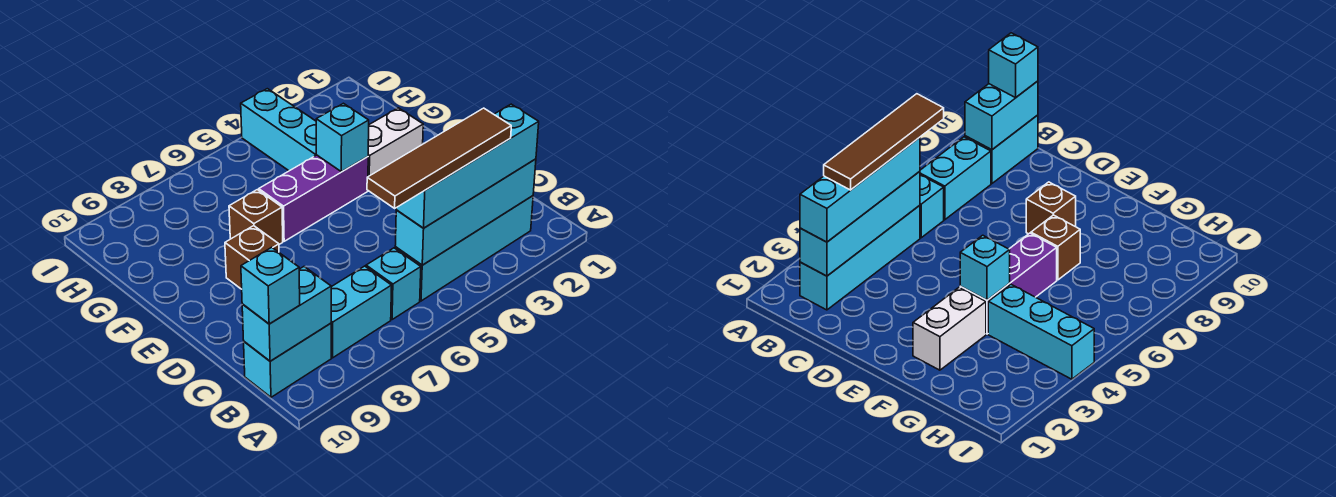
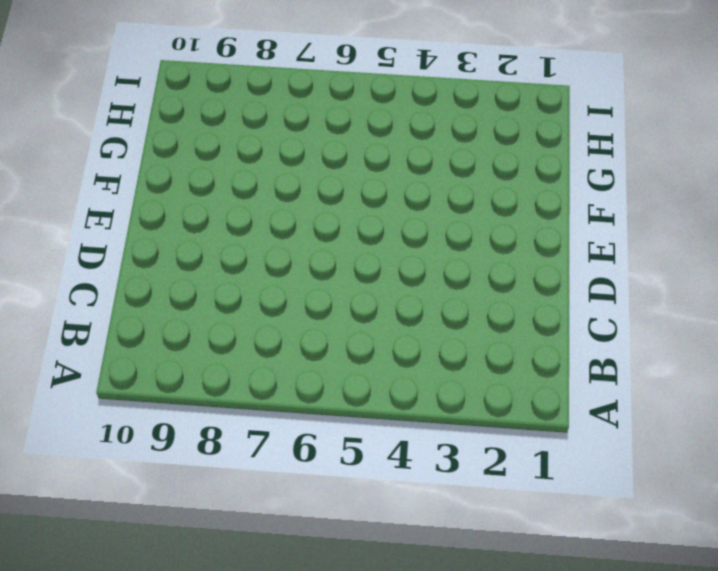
none -> cyan brick B2:B5 level 1
none -> cyan brick B6 level 1
none -> cyan brick B7:B8 level 1

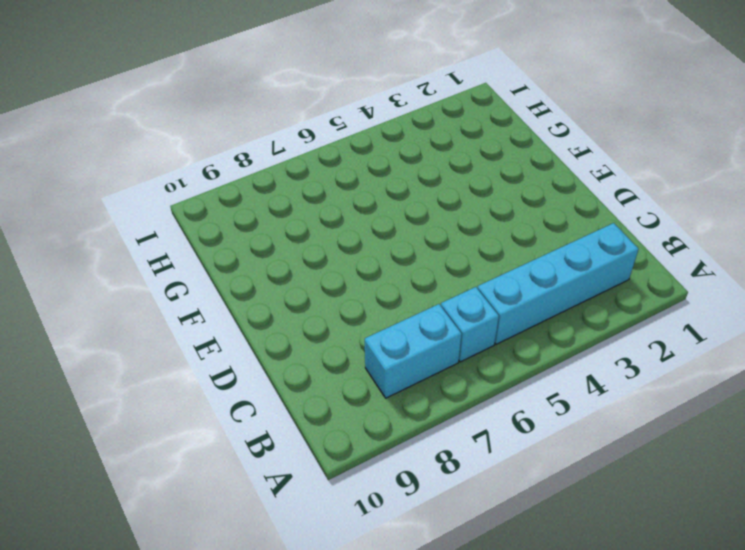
none -> cyan brick B9:B10 level 1
none -> brown brick E8 level 1
none -> white brick F2:F3 level 1

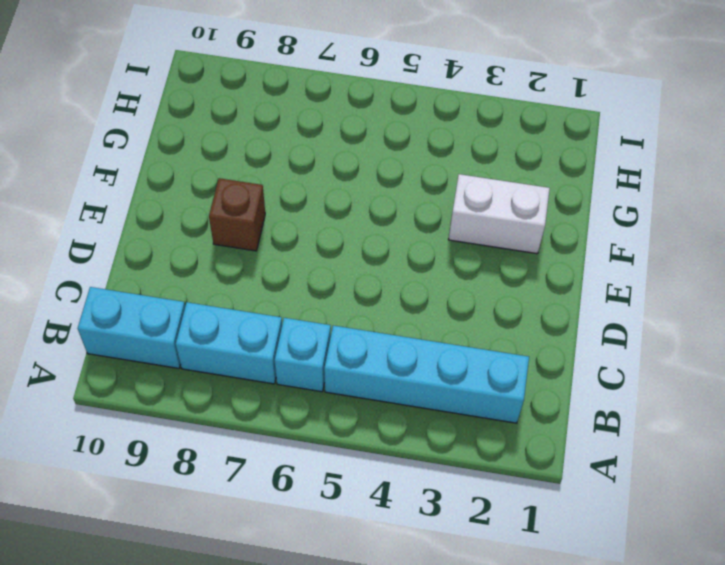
none -> purple brick F4:F6 level 1
none -> brown brick F7 level 1
none -> cyan brick G4:I4 level 1

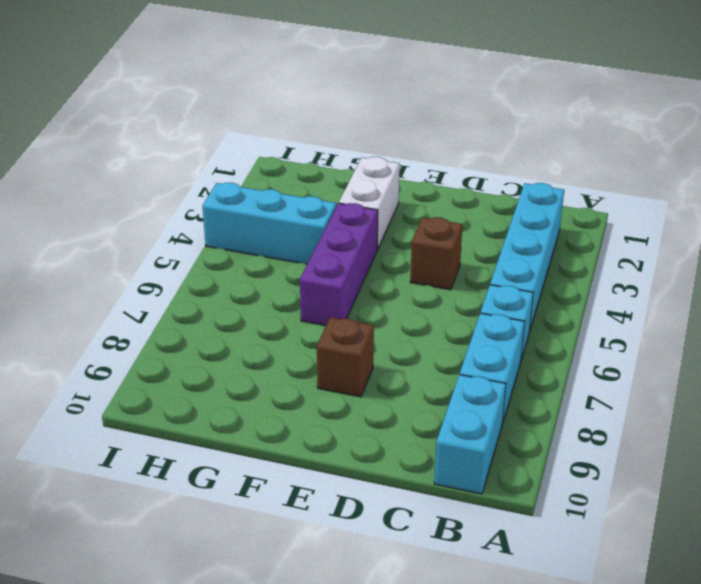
brown brick D4 level 1 -> brown brick F7 level 1
none -> cyan brick B2:B5 level 2
none -> cyan brick B9:B10 level 2
none -> cyan brick F4 level 2

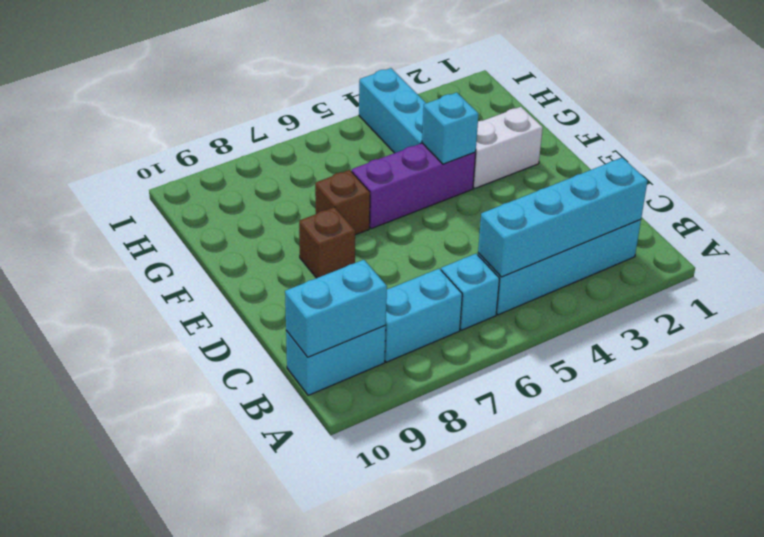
none -> cyan brick B2:B5 level 3
none -> cyan brick B10 level 3
none -> brown tile B3:B6 level 4

